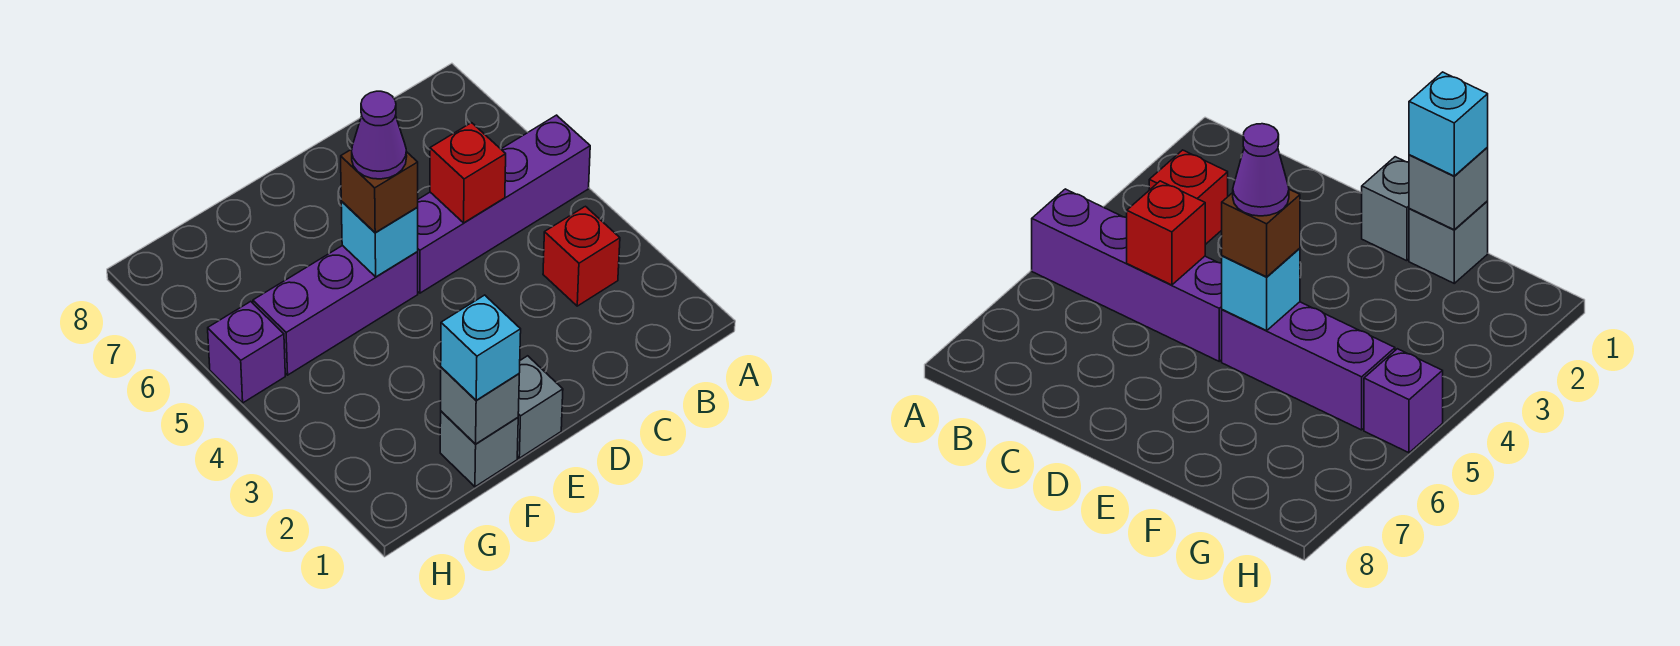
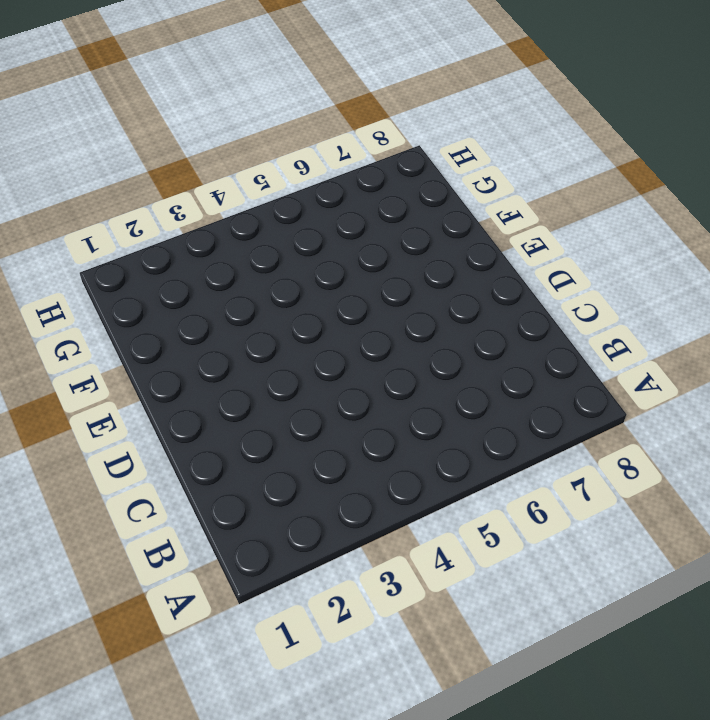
none -> purple brick A5:D5 level 1
none -> red brick B3 level 1
none -> grey brick E1 level 1

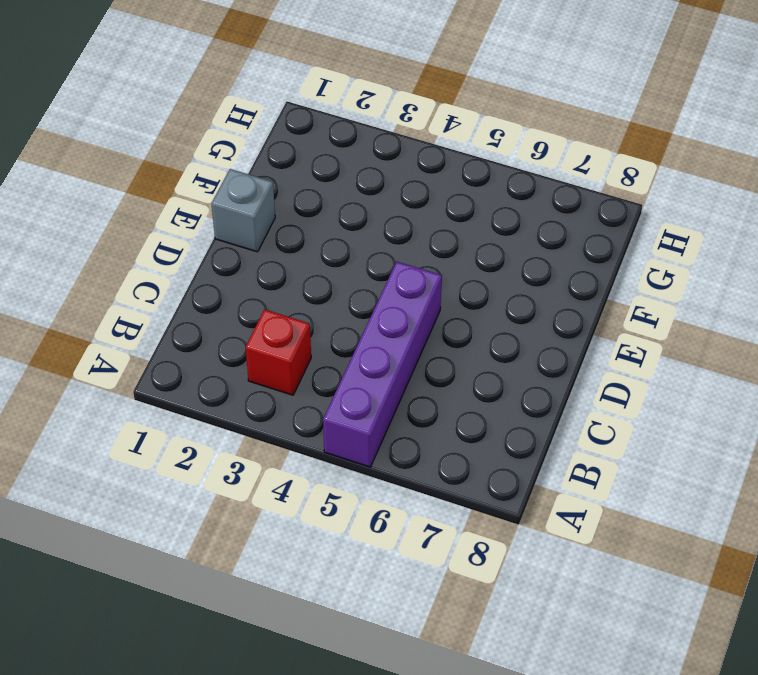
none -> purple brick E5:G5 level 1
none -> grey brick F1 level 1
none -> purple brick H5 level 1

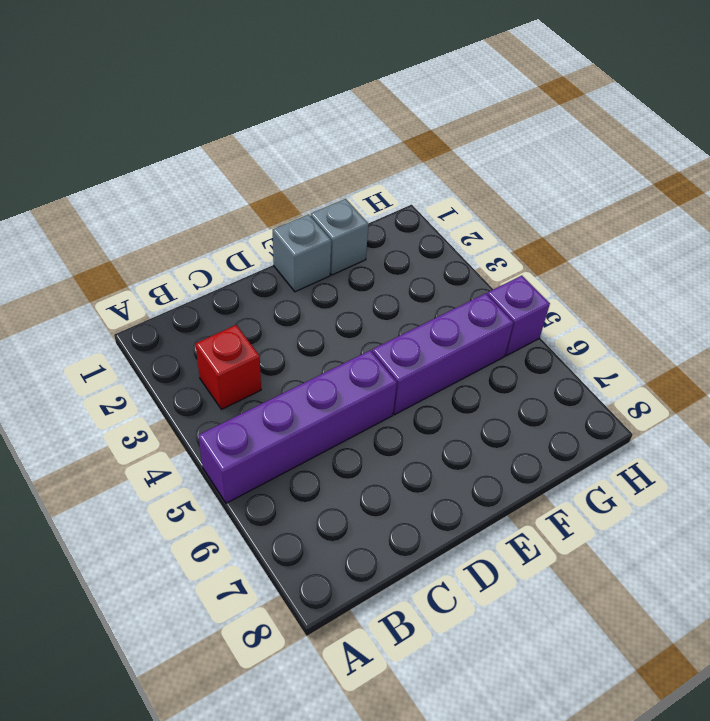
none -> red brick C5 level 2
none -> cyan brick E5 level 2
none -> grey brick F1 level 2

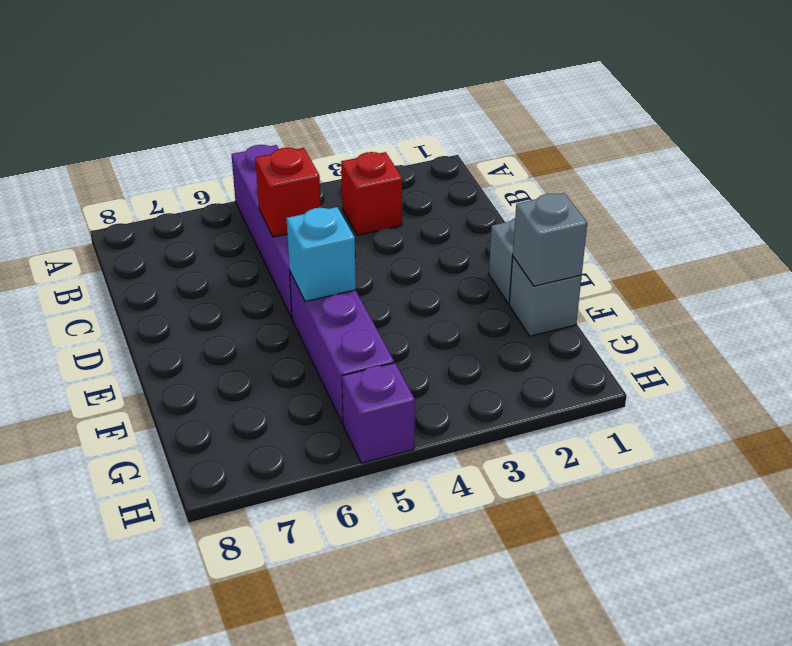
none -> brown brick E5 level 3
none -> cyan brick F1 level 3
none -> purple cone E5 level 4

